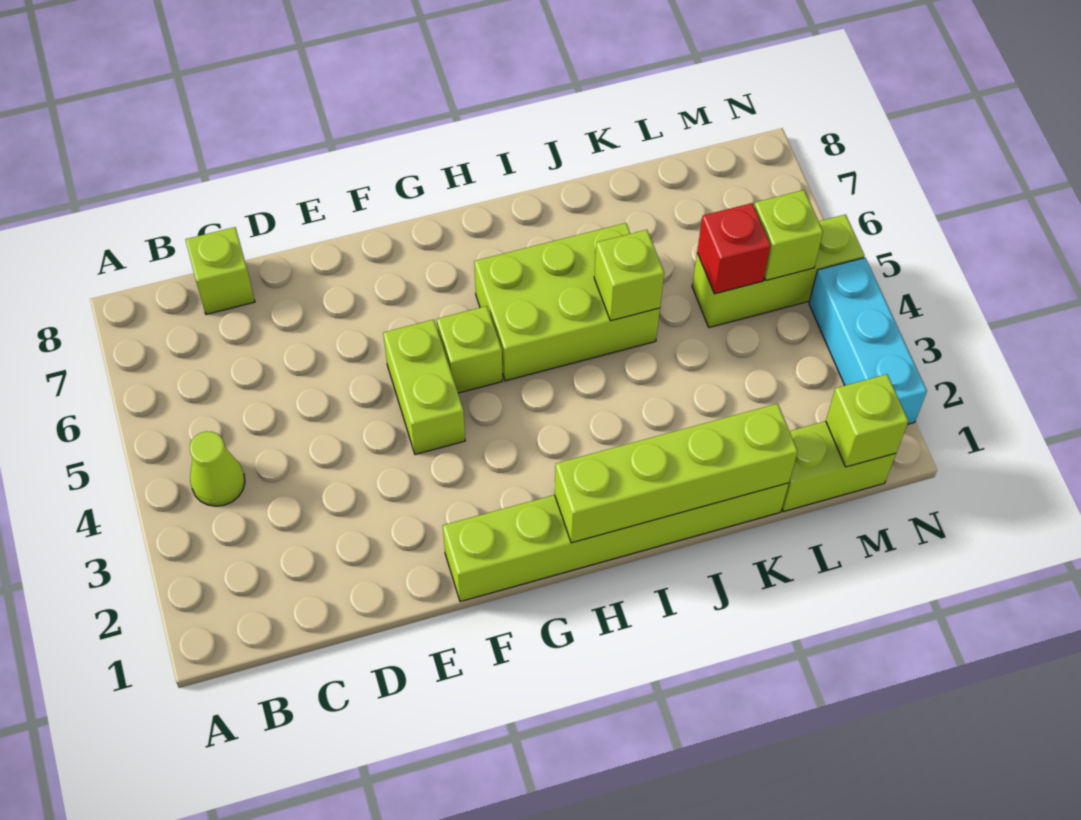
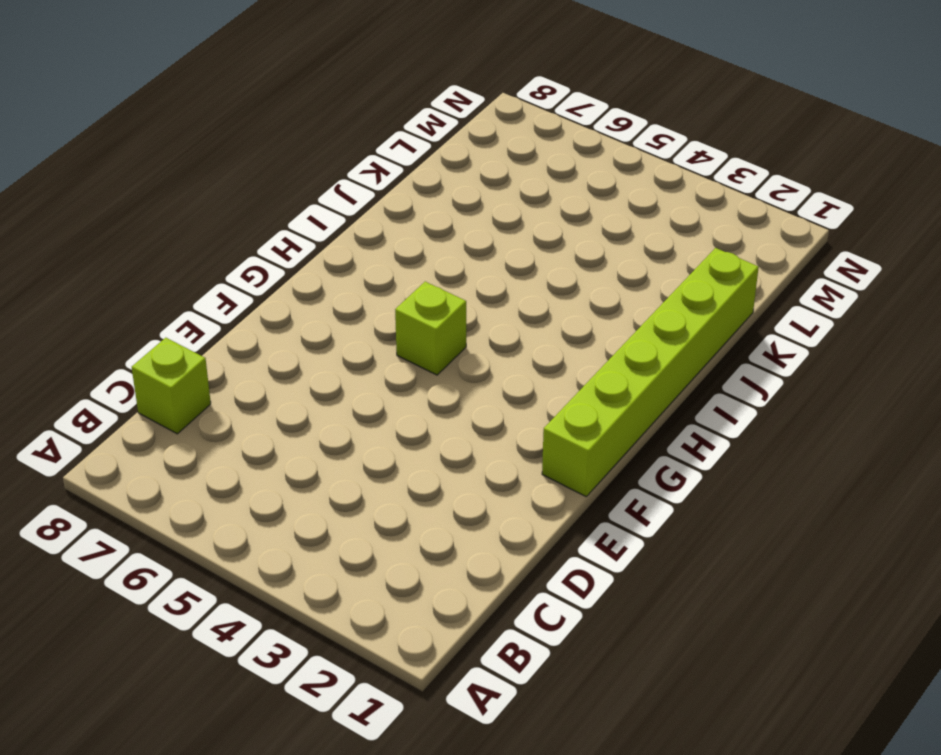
none -> lime cone B4 level 1
none -> lime brick F4:F5 level 1
none -> lime brick H5:J6 level 1

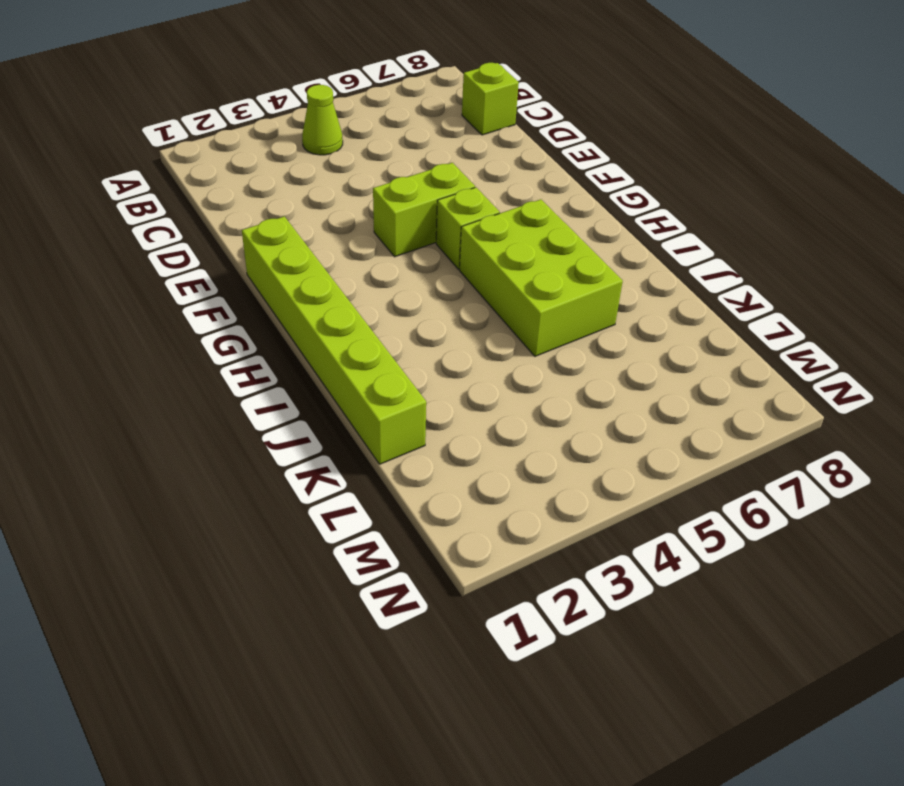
none -> lime brick L1:M1 level 1
none -> lime brick L5:N5 level 1
none -> cyan brick N2:N4 level 1

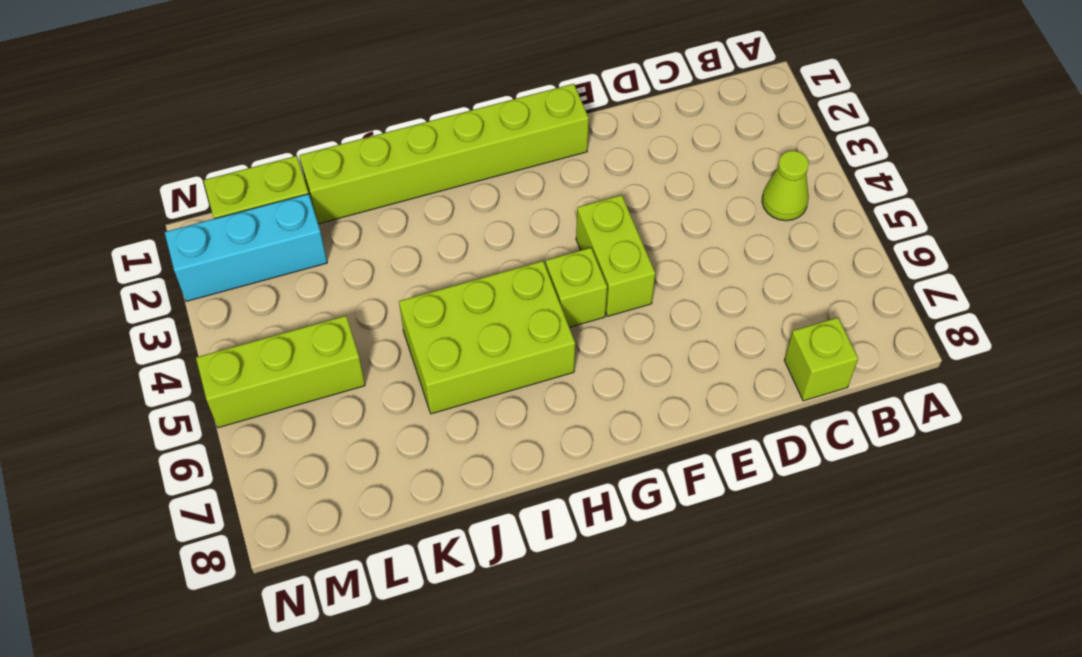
cyan brick L2:N2 level 1 -> cyan brick N2:N4 level 1
none -> lime brick H1:K1 level 2
none -> lime brick J5 level 2
none -> red brick L5 level 2

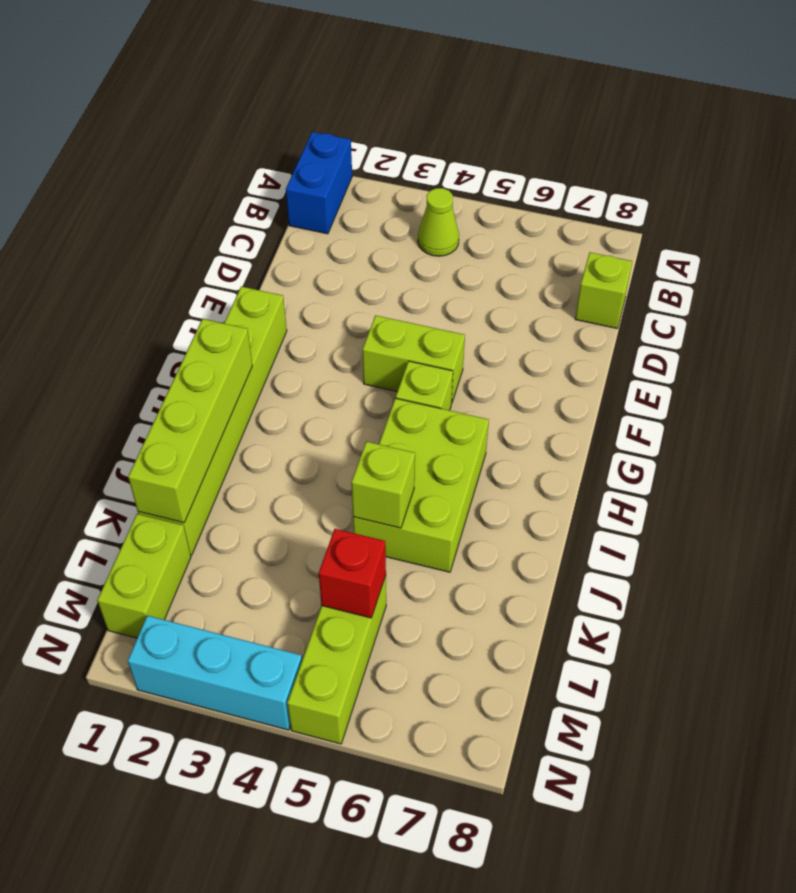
blue brick A1:B1 level 1 -> none
none -> lime brick M1 level 2
none -> lime brick M5 level 2

